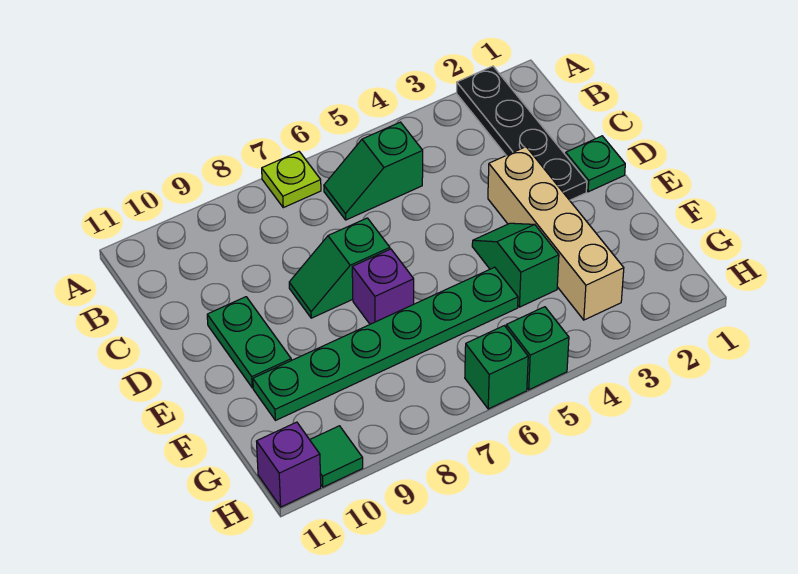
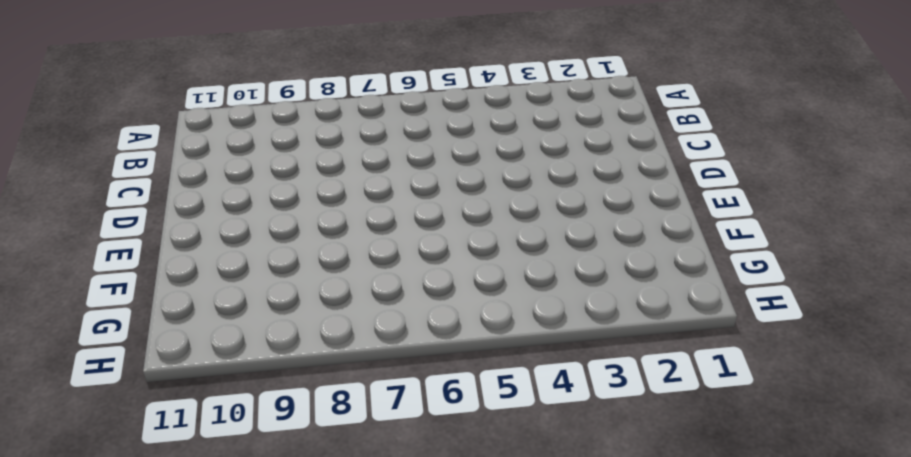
none -> black plate A2:D2 level 1
none -> lime plate A7 level 1
none -> green slope B5:B6 level 1 top 5

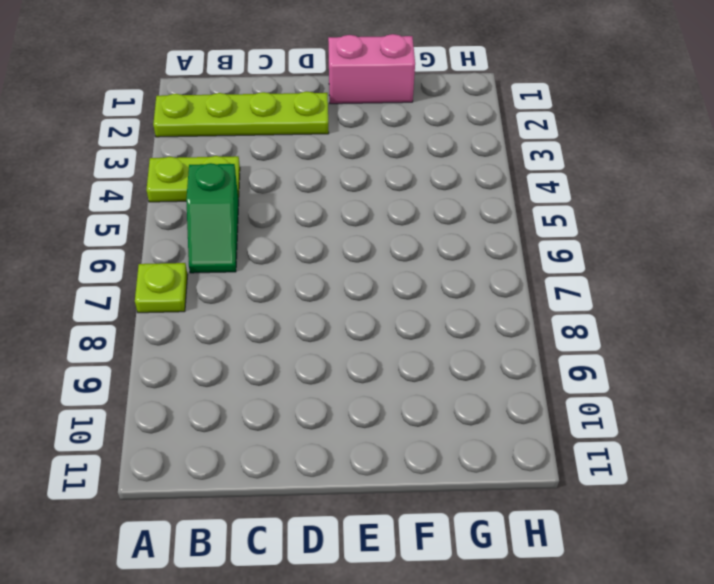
lime plate A2:D2 level 1 -> black plate A2:D2 level 1
lime plate A4:B4 level 1 -> none
pink brick E1:F1 level 1 -> none
none -> green plate D1 level 1
none -> tan brick D3:G3 level 1
none -> green slope D7:D8 level 1 top 7

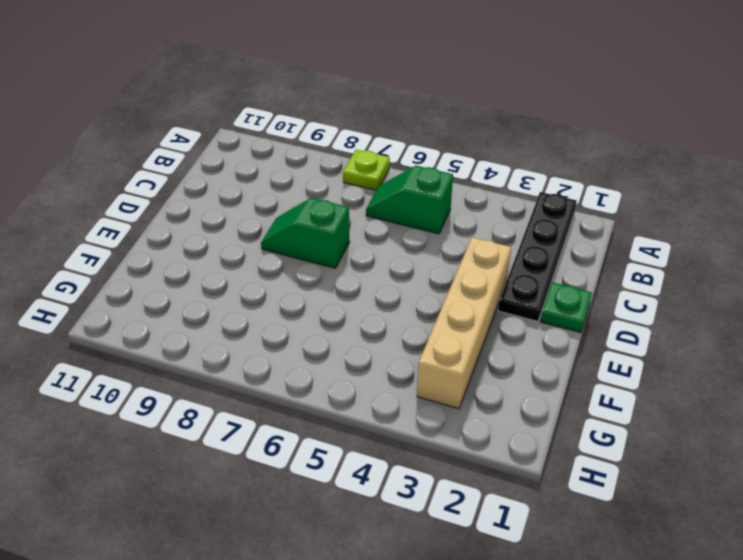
none -> green plate D10:E10 level 1
none -> green slope E4:F4 level 1 top F
none -> purple brick E7 level 1

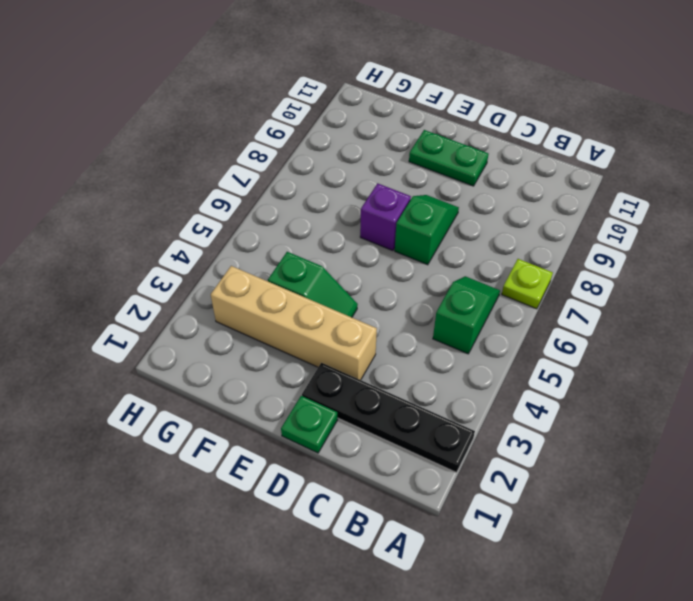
none -> green plate F5:F10 level 1
none -> green brick H5 level 1
none -> green brick H6 level 1

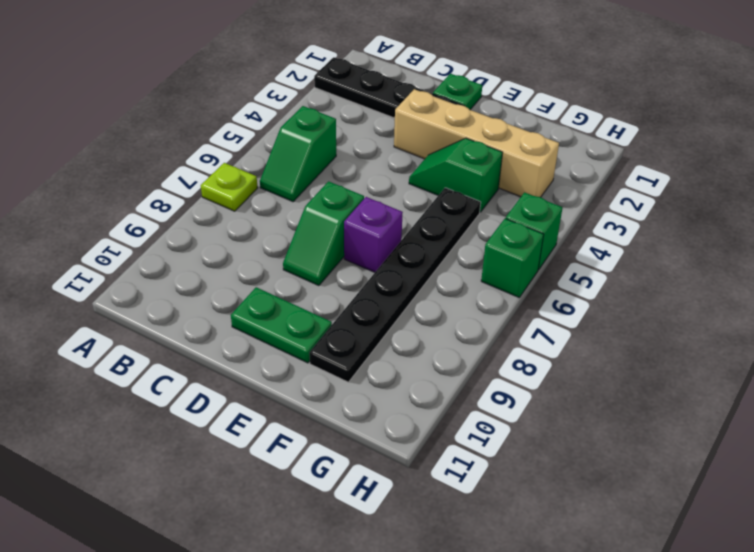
black plate F5:F10 level 1 -> green plate F5:F10 level 1
none -> green tile H10 level 1
none -> purple brick H11 level 1

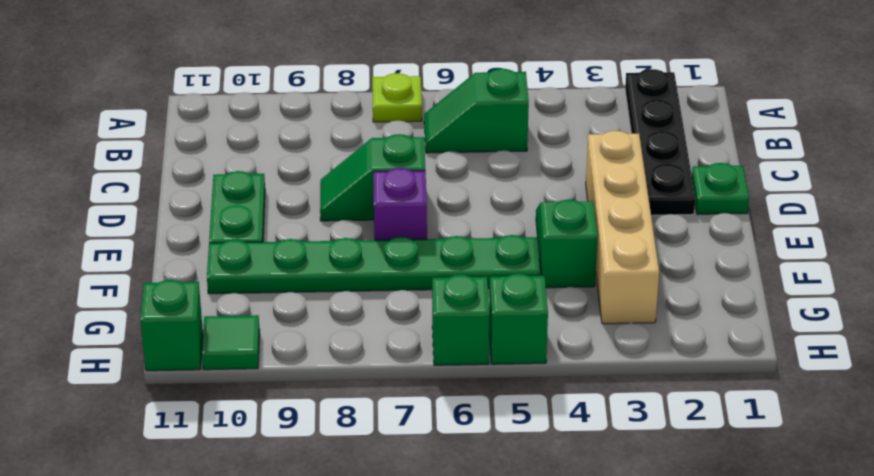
green brick H11 level 1 -> purple brick H11 level 1

